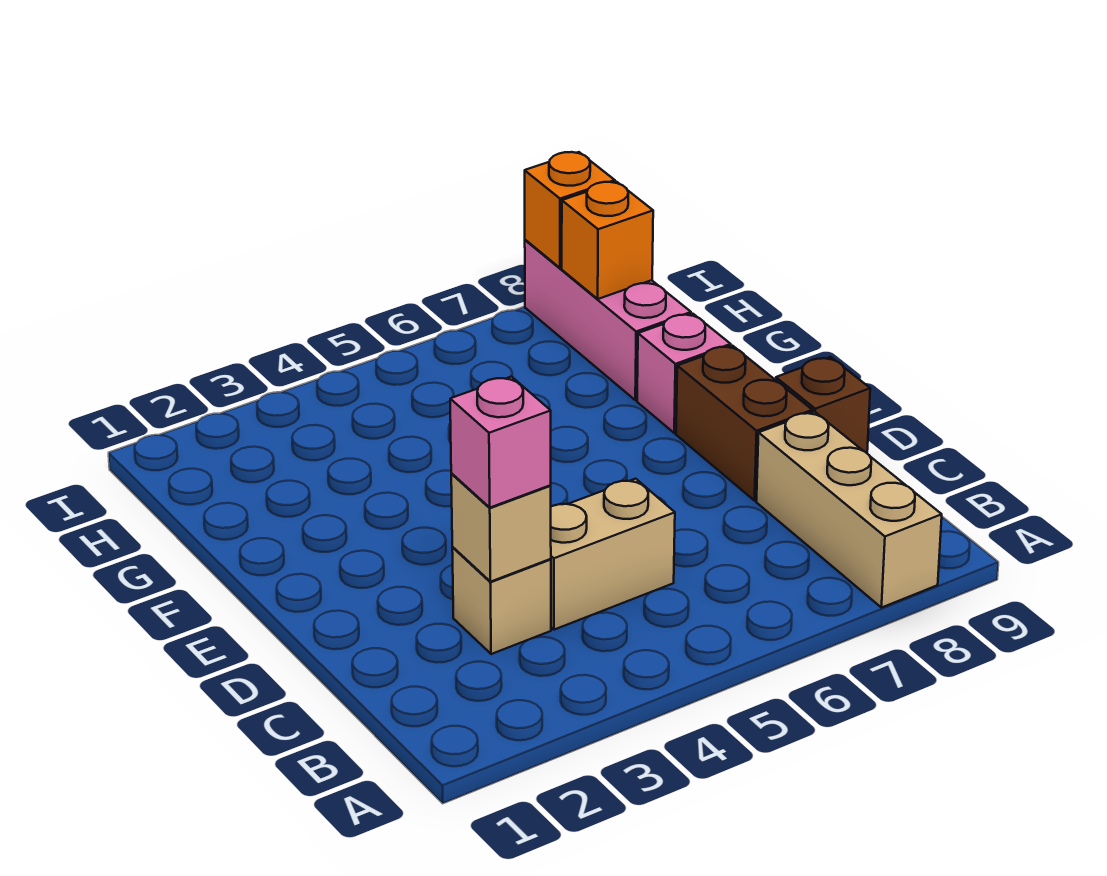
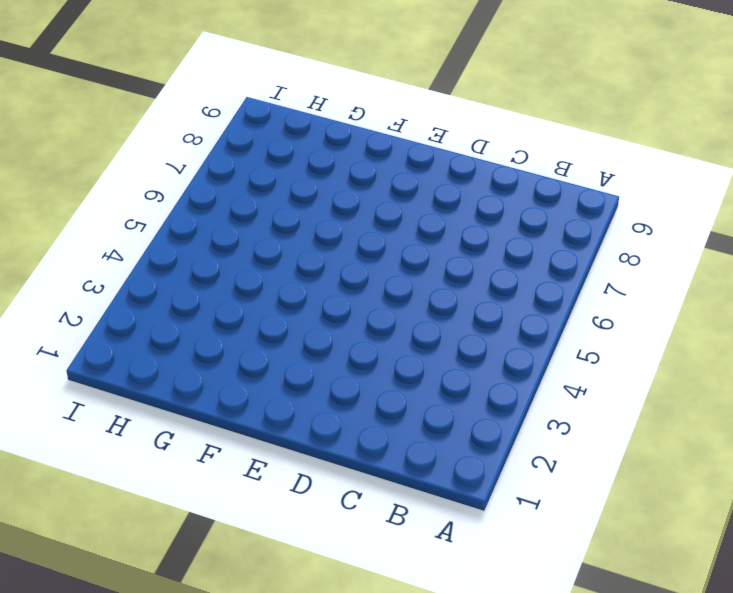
none -> tan brick A8:C8 level 1
none -> tan brick C3 level 1

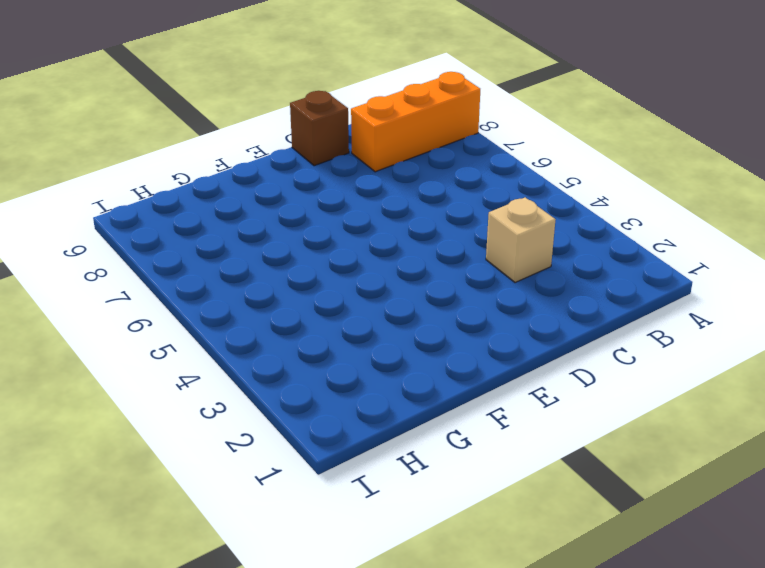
orange brick A8:C8 level 1 -> tan brick A8:C8 level 1
none -> tan brick C4:C5 level 1
none -> brown brick D8:E8 level 1

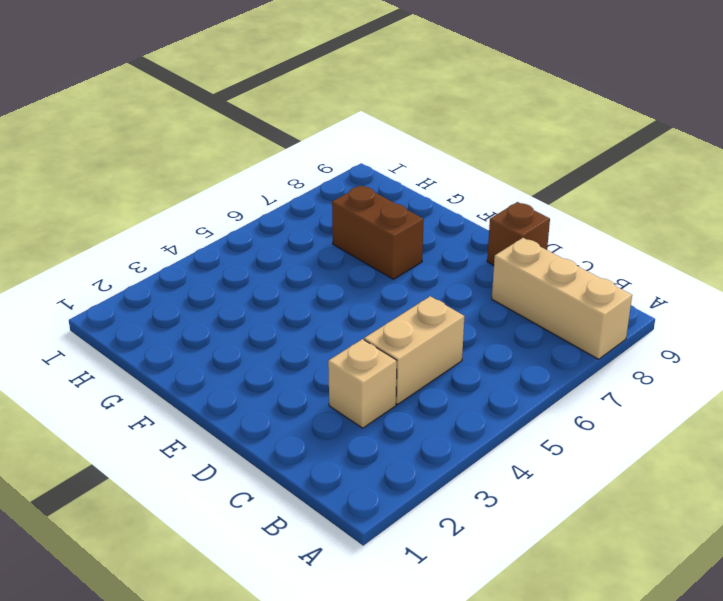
brown brick F7:G7 level 1 -> brown brick D8:E8 level 1
none -> pink brick F8 level 1
none -> pink brick G8:I8 level 1

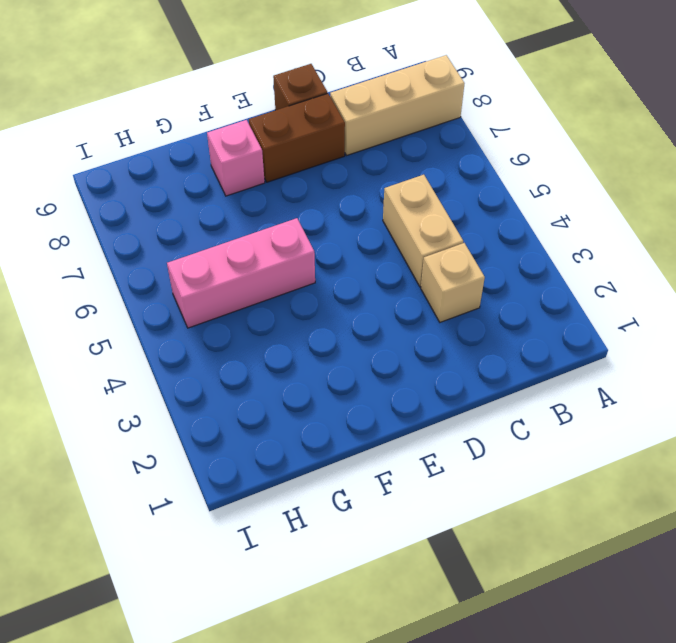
pink brick F5:H5 level 1 -> pink brick G8:I8 level 1
none -> tan brick C3 level 2
none -> orange brick H8 level 2

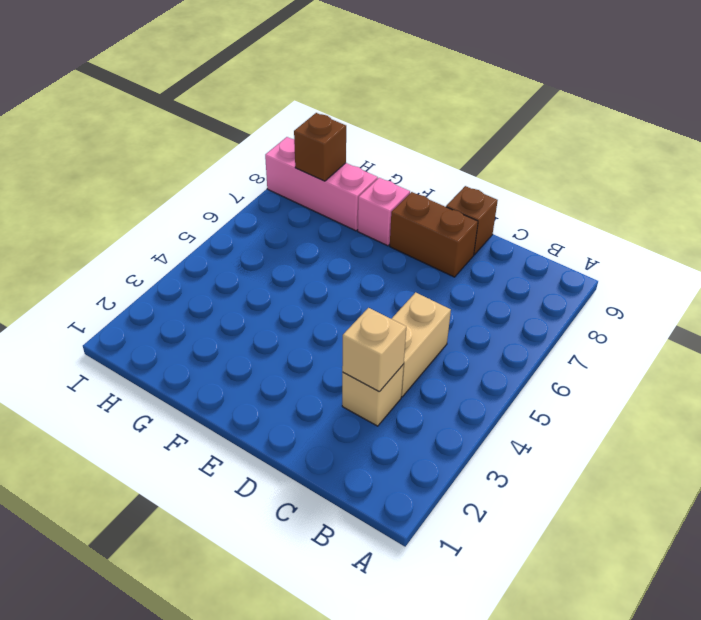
brown brick H8 level 2 -> orange brick H8 level 2
none -> tan brick A8:C8 level 1
none -> orange brick I8 level 2

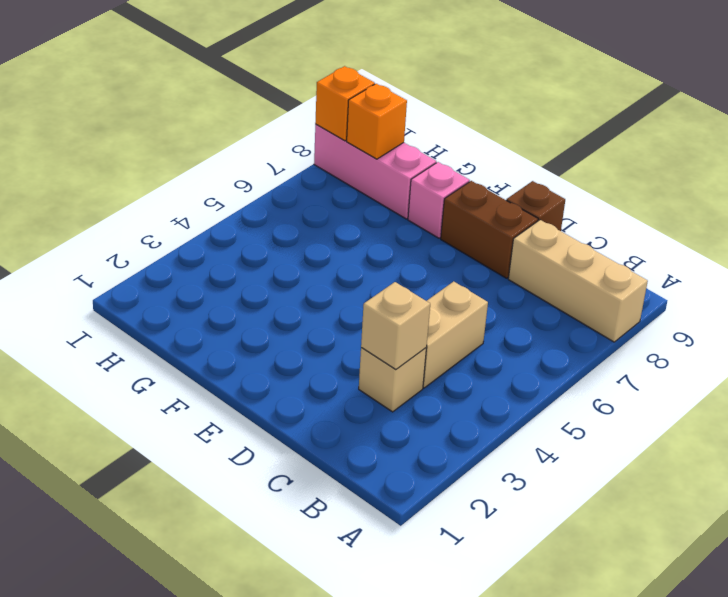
none -> pink brick C3 level 3

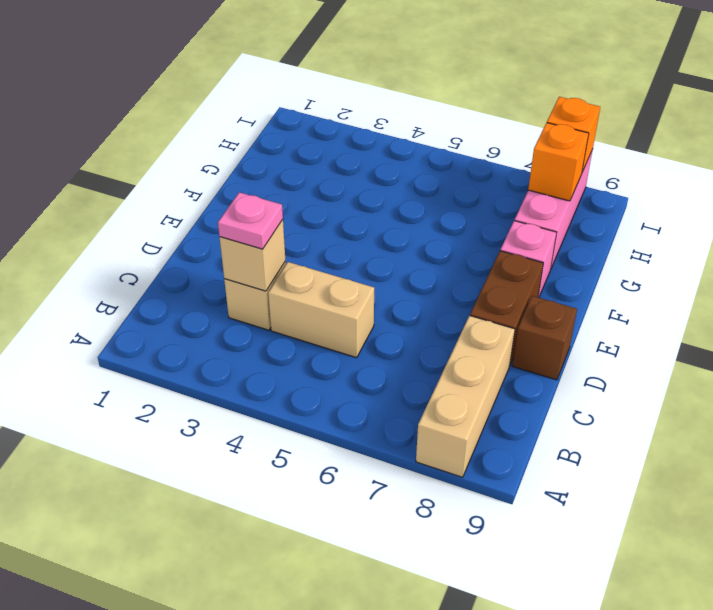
pink plate C3 level 3 -> pink brick C3 level 3

